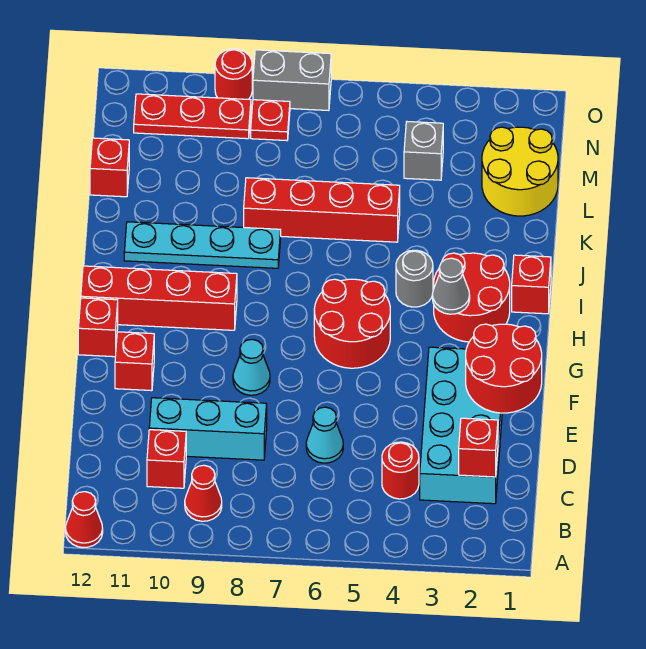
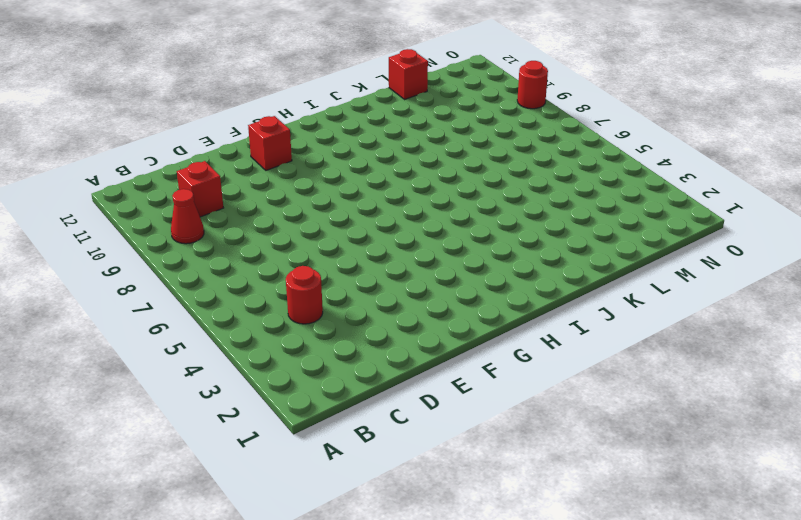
none -> red cone A12 level 1
none -> cyan brick C2:F3 level 1
none -> cyan cone D6 level 1

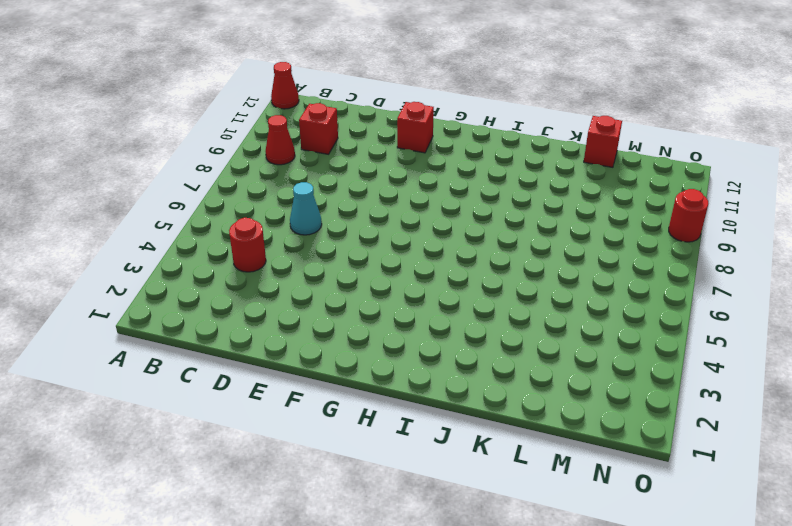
none -> cyan brick C2:F3 level 1
none -> cyan brick D8:D10 level 1
none -> cyan cone F8 level 1

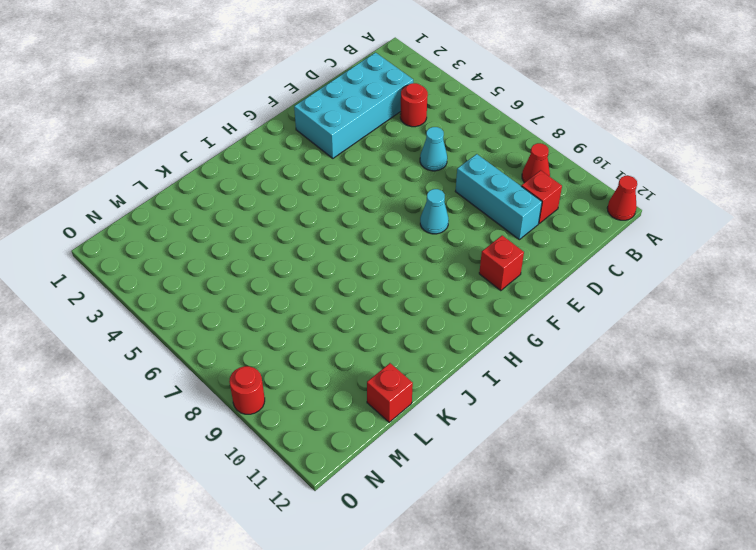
none -> red round brick G5:H6 level 1
none -> red brick G12 level 1
none -> red round brick H2:I3 level 1

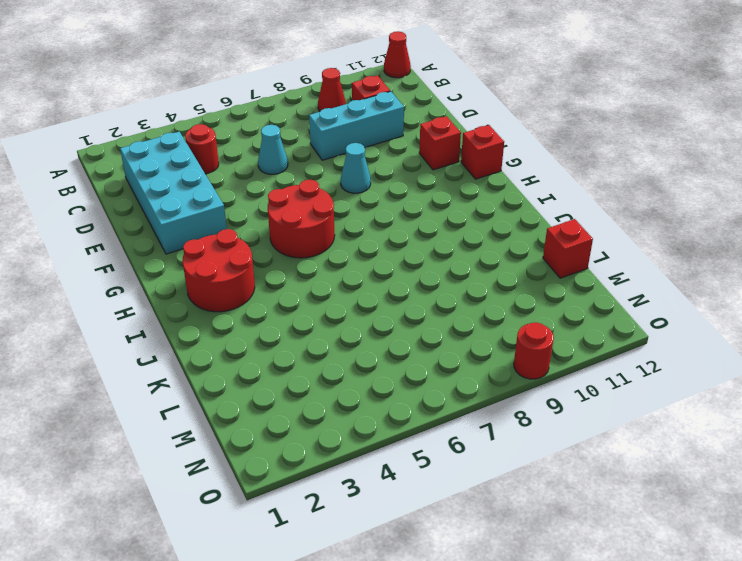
none -> red brick H9:H12 level 1
none -> red brick I1 level 1
none -> grey round brick I4 level 1

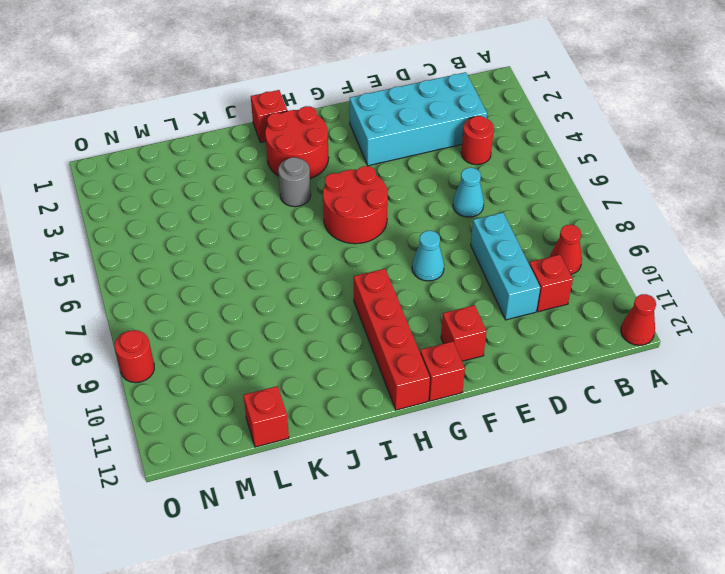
none -> cyan plate J8:J11 level 1
none -> red brick K5:K8 level 1
none -> yellow round brick L1:M2 level 1

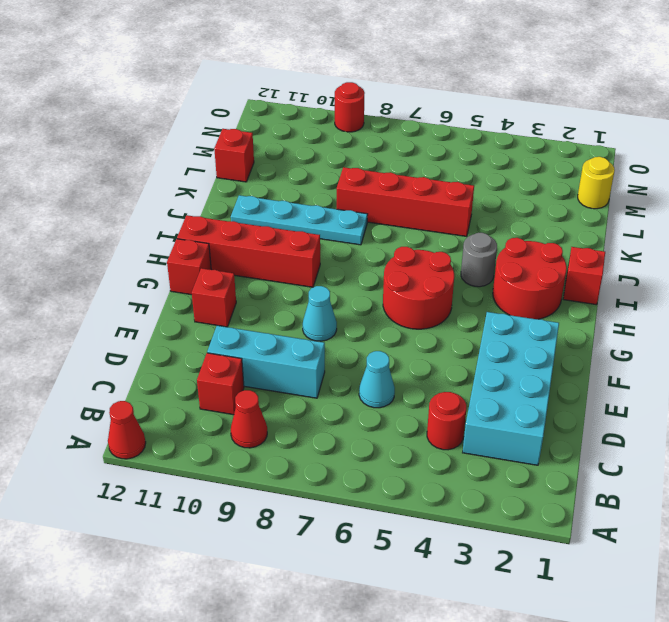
yellow round brick M1 level 1 -> yellow round brick L1:M2 level 1
none -> grey brick M4 level 1
none -> red plate N8 level 1
none -> red plate N9:N11 level 1

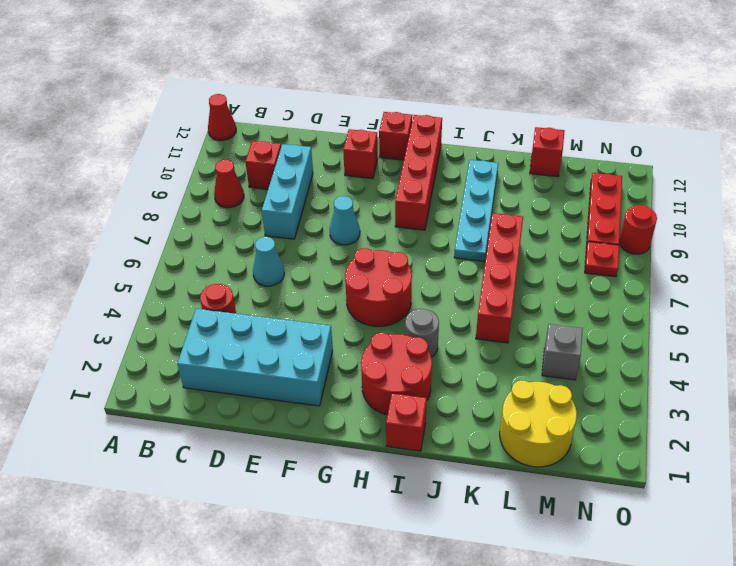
none -> grey brick O7:O8 level 1
none -> red brick C2 level 2
none -> red round brick E1:F2 level 2

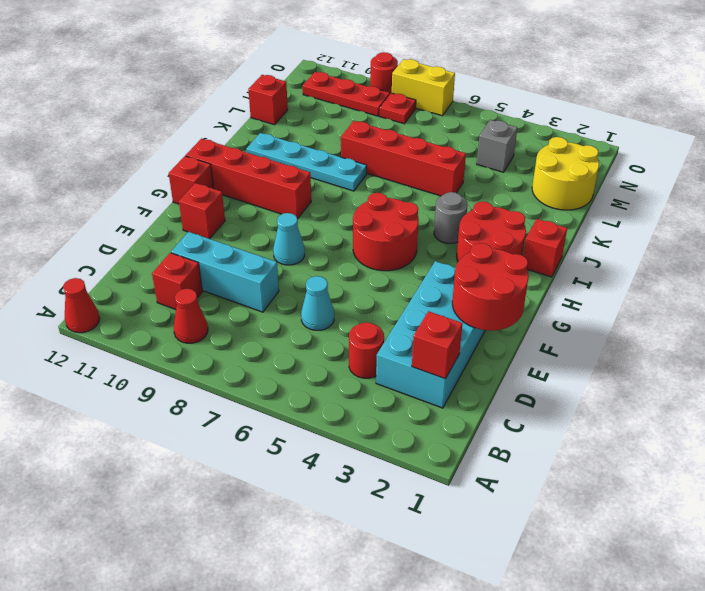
yellow brick O7:O8 level 1 -> grey brick O7:O8 level 1
none -> grey cone H3 level 2

